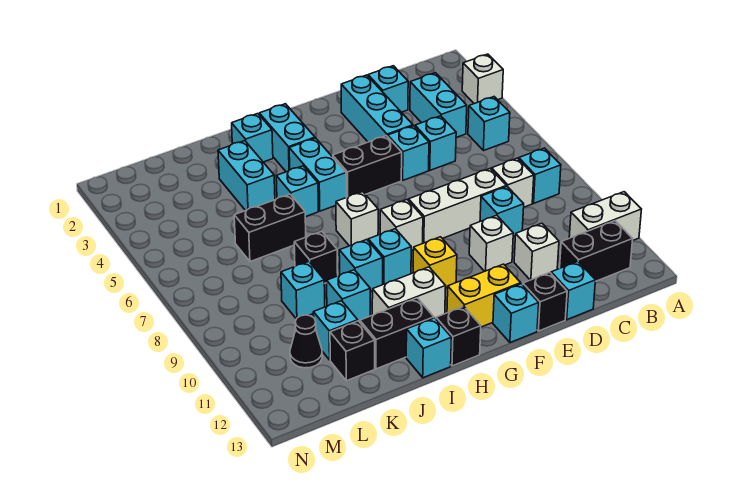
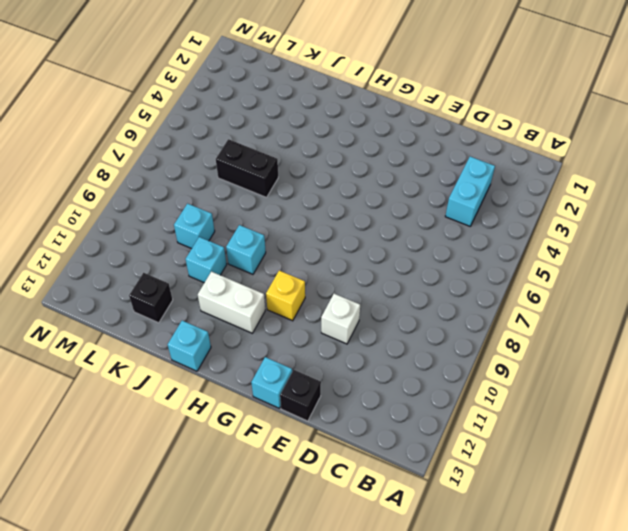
none -> white brick A3 level 1
none -> white brick A11:B11 level 1
none -> cyan brick B5 level 1
none -> cyan brick B8 level 1

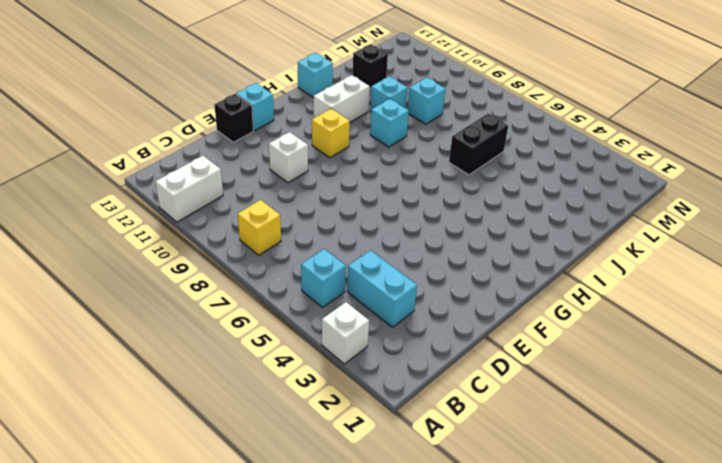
yellow brick B8 level 1 -> cyan brick B8 level 1
none -> black brick B12:C12 level 1
none -> white brick C8 level 1
none -> cyan brick D2 level 1
none -> cyan brick D5 level 1

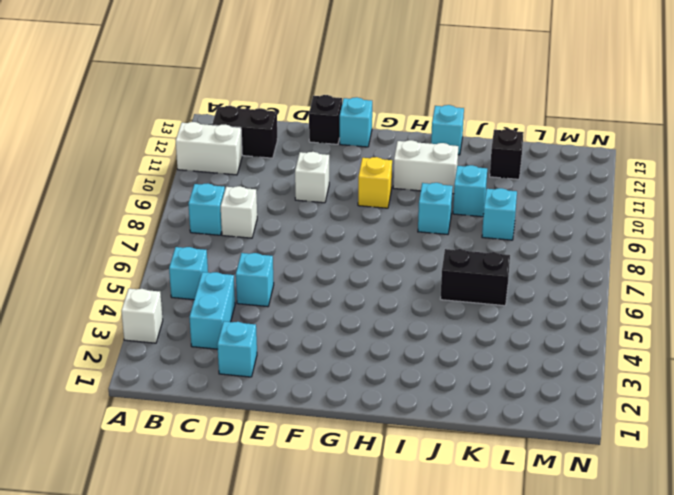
none -> white brick D8:F8 level 1
none -> cyan brick D9 level 1
none -> white brick D11 level 1
none -> cyan brick D13 level 1

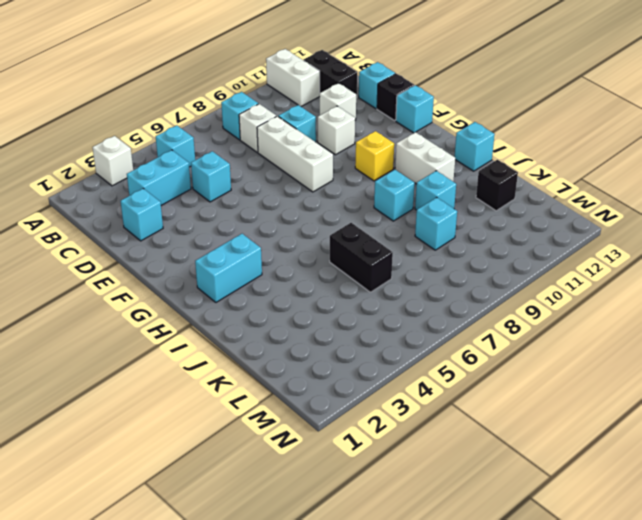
none -> cyan brick E2:E4 level 1
none -> cyan brick E5 level 1
none -> black brick F5:G5 level 1
none -> yellow brick F12:G12 level 1

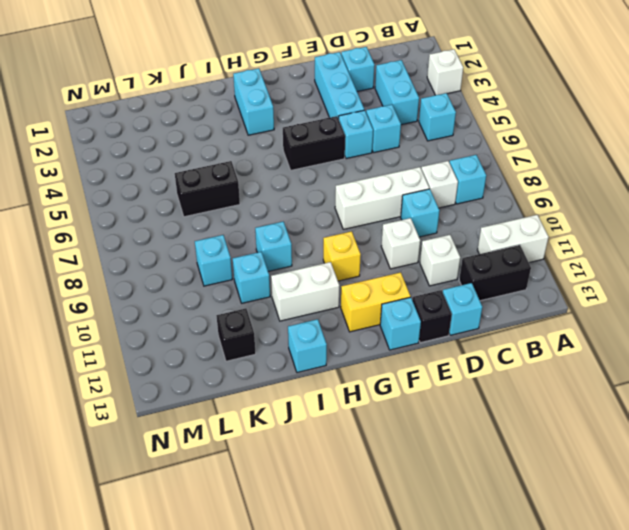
none -> white brick G8 level 1
none -> cyan brick H4:H5 level 1
none -> white brick H7 level 1
none -> cyan brick H9 level 1

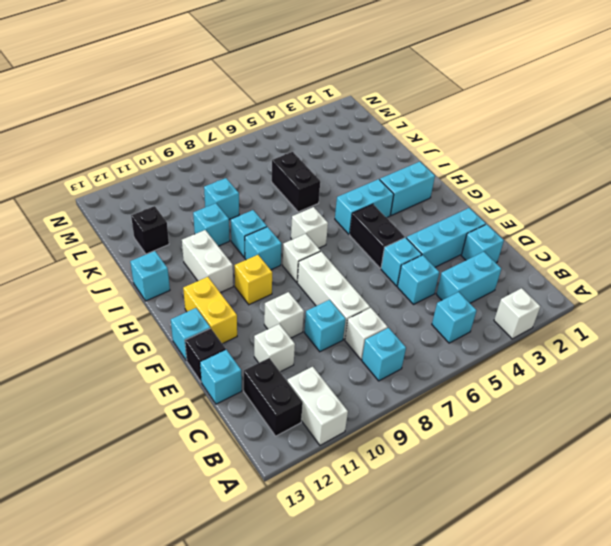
none -> black brick H13 level 1
none -> cyan brick I2 level 1
none -> cyan brick I5 level 1
none -> black brick I12:J12 level 1

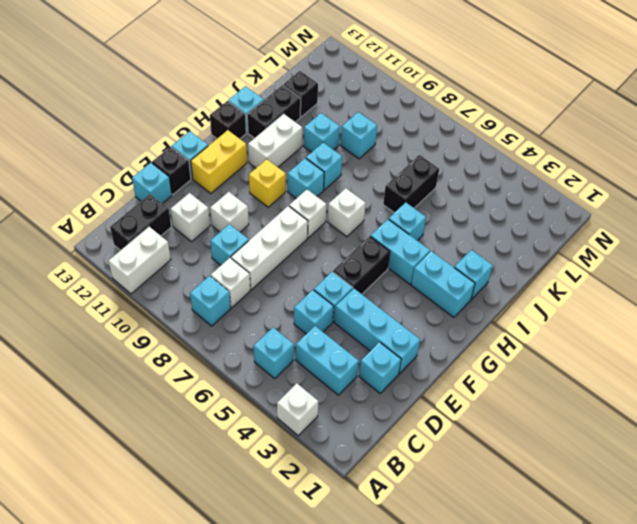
none -> cyan brick J3:J4 level 1
none -> black brick J8 level 1
none -> cyan brick K11 level 1
none -> black cone L11 level 1

